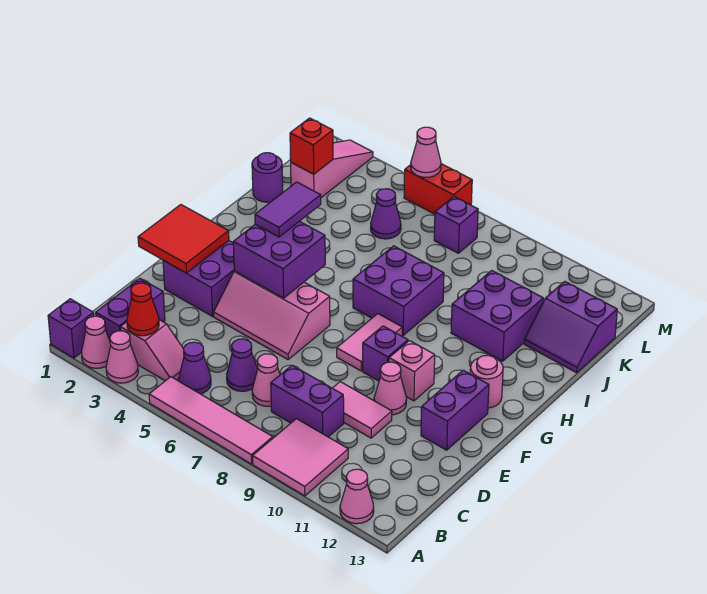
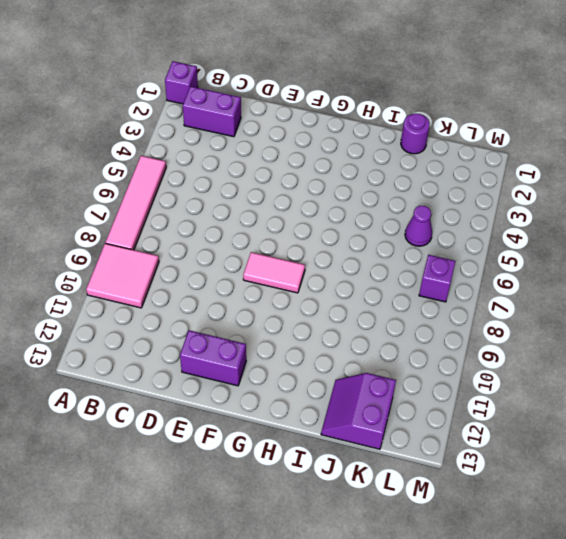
none -> pink cone A2 level 1
none -> pink cone A3 level 1
none -> pink cone A12 level 1
none -> pink slope B3:B4 level 1 top 3

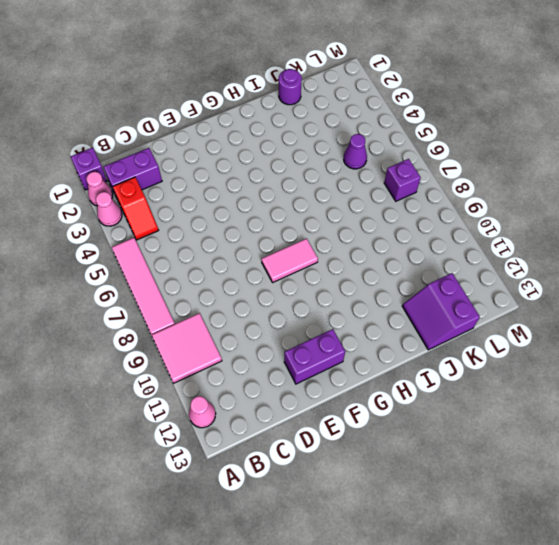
red slope B3:B4 level 1 top 3 -> pink slope B3:B4 level 1 top 3
none -> purple cone B5 level 1
none -> purple cone C6 level 1
none -> pink cone C7 level 1
none -> purple brick C8:C9 level 1

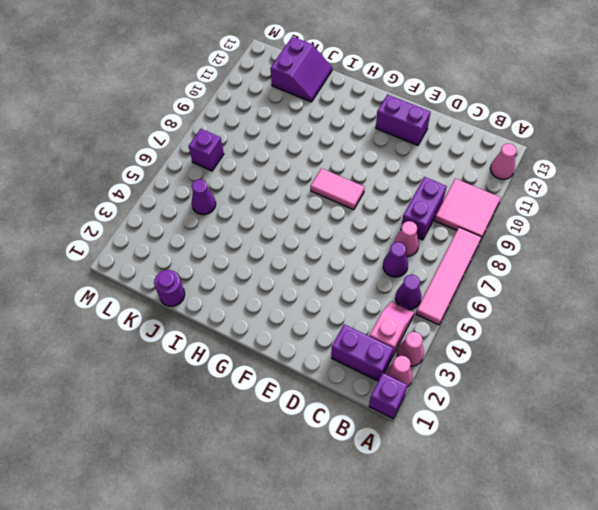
none -> pink tile D9:D10 level 1
none -> purple brick E2:F3 level 1
none -> pink slope E4:F6 level 1 top F
none -> pink cone E10 level 1

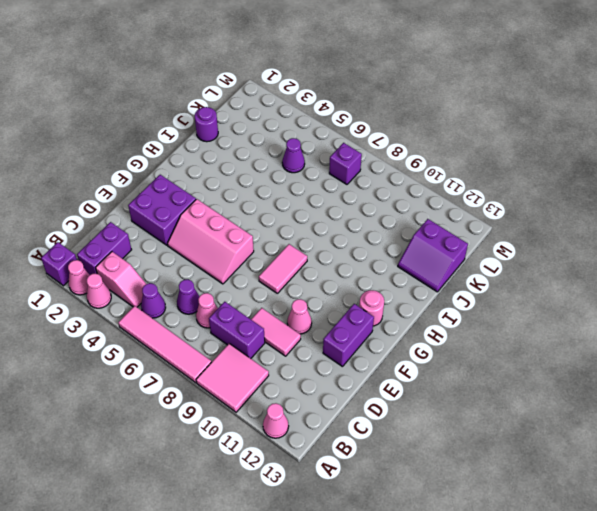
none -> purple brick F9 level 1
none -> pink brick F10 level 1
none -> purple brick H7:I8 level 1
none -> purple brick I10:J11 level 1

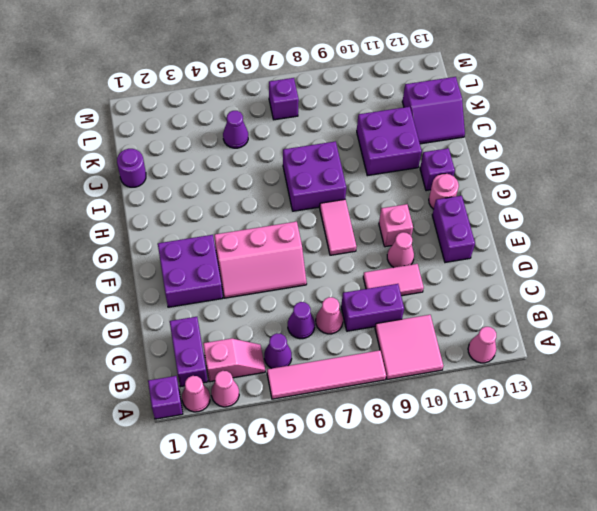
purple brick H12 level 1 -> purple brick F9 level 1
none -> pink slope K2:M2 level 1 top K
none -> red brick M5:M6 level 1
none -> red cone B3 level 2
none -> red tile E1:F2 level 2

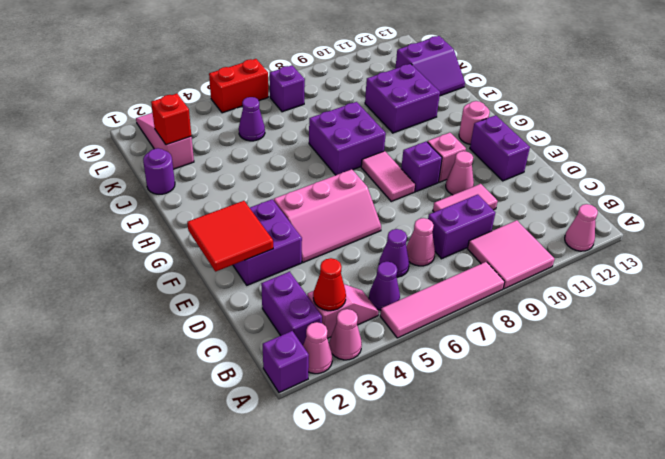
none -> purple brick F4:G5 level 2
none -> pink cone M5 level 2
none -> purple tile G4:H4 level 3

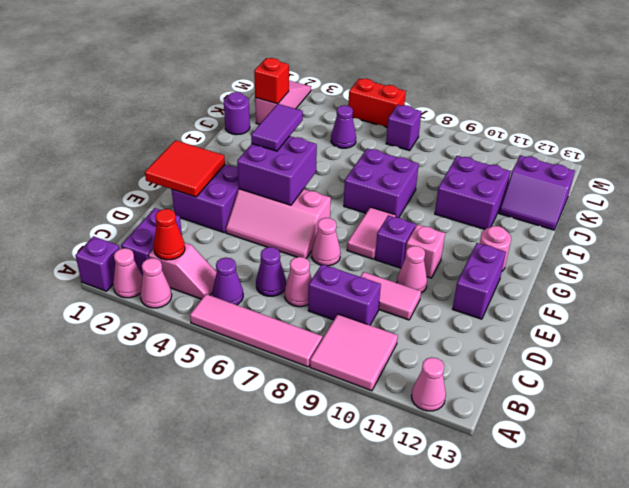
pink cone E7 level 1 -> pink cone M5 level 2

